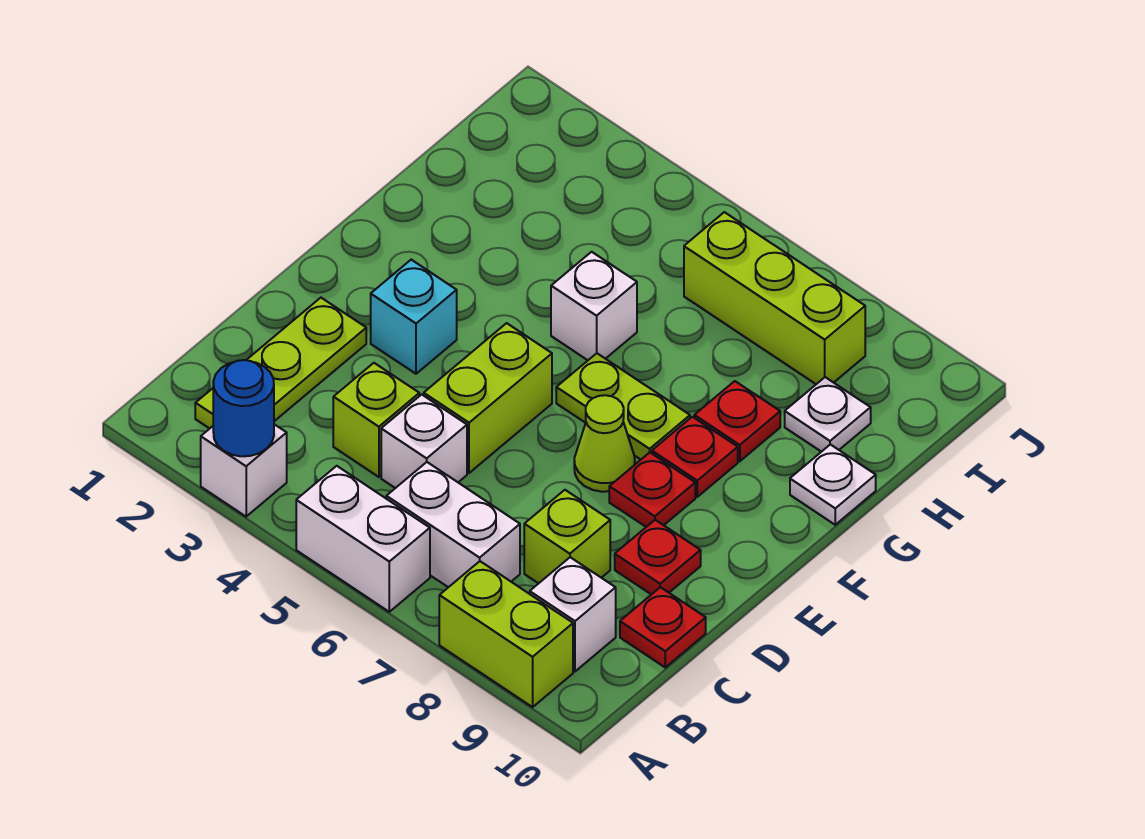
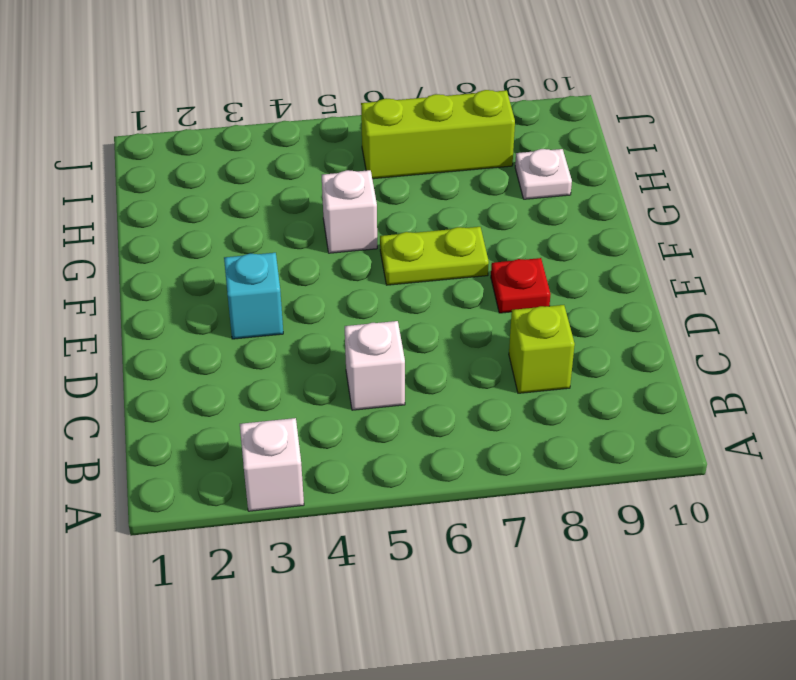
none -> white brick A5:A6 level 1
none -> lime brick A8:A9 level 1
none -> lime plate B2:D2 level 1

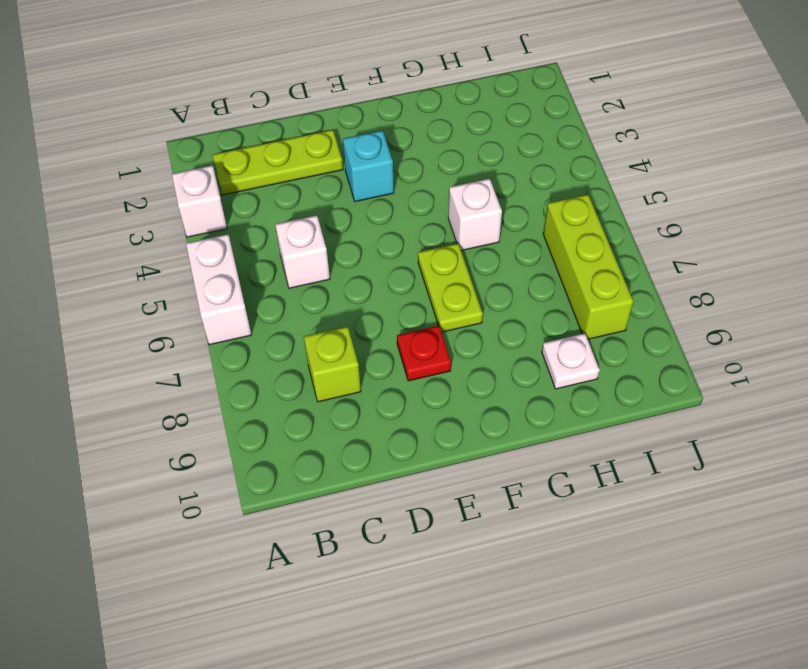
none -> lime brick A8:A9 level 1
none -> white brick B6:B7 level 1
none -> white brick B9 level 1

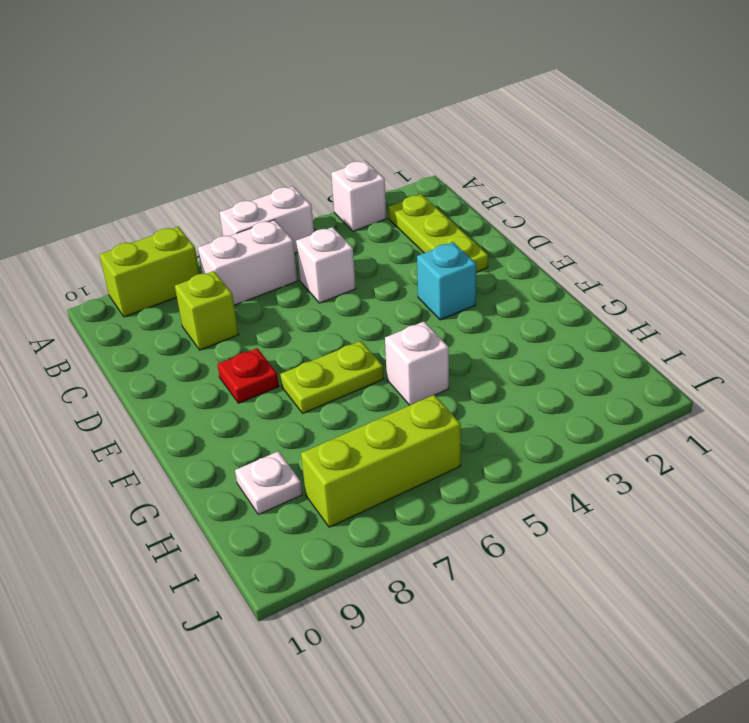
none -> white brick B9 level 1
none -> lime brick C4 level 1
none -> red plate C10 level 1

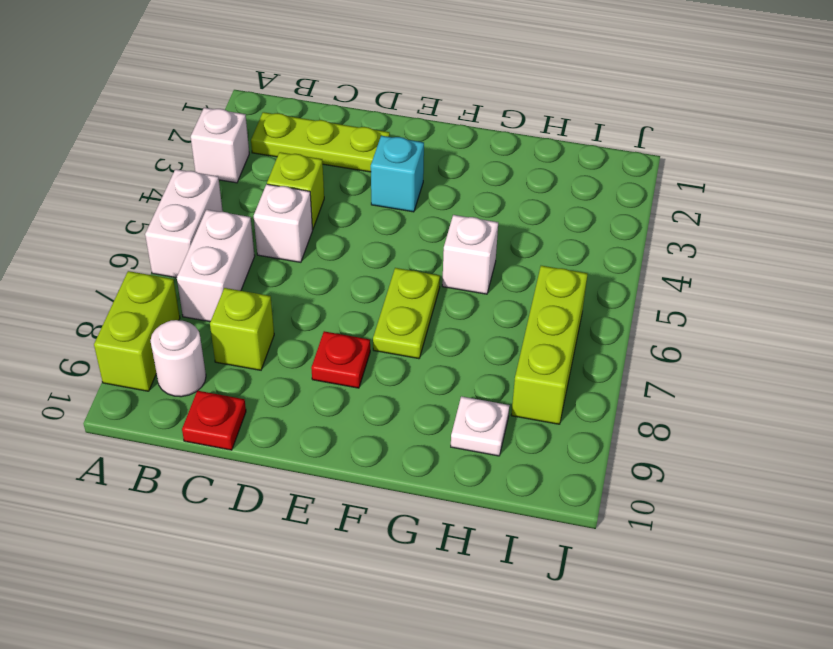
white round brick B9 level 1 -> white brick B9 level 1
none -> lime brick D5:E5 level 1
none -> red plate D9 level 1
none -> lime cone E7 level 1

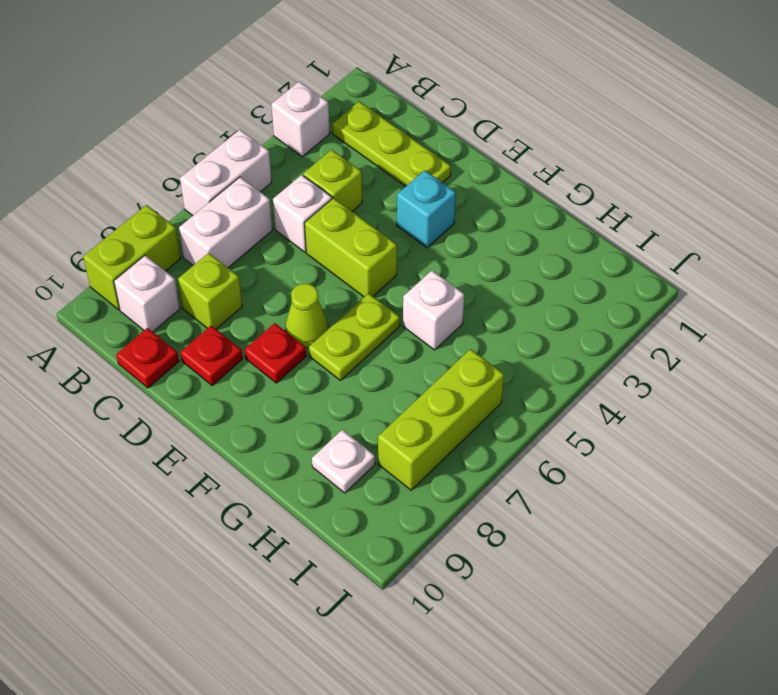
none -> red plate F8 level 1
none -> red plate G8 level 1
none -> white plate G10 level 1

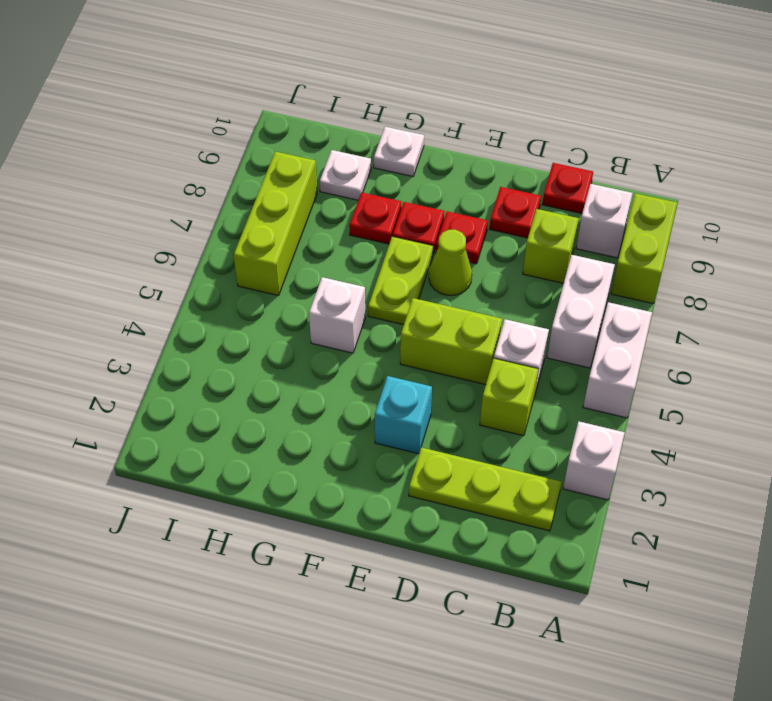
none -> blue round brick A3 level 2

